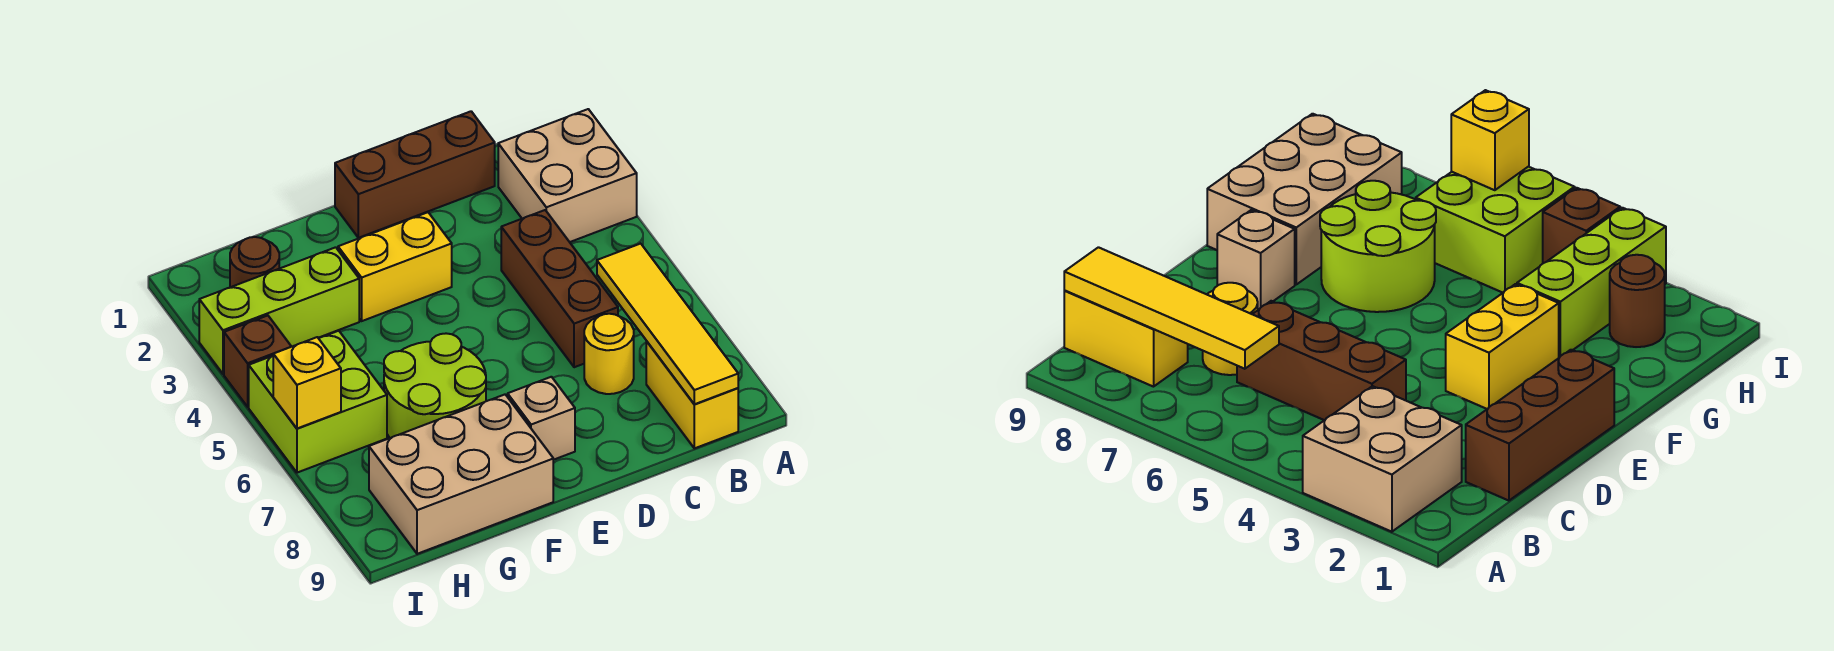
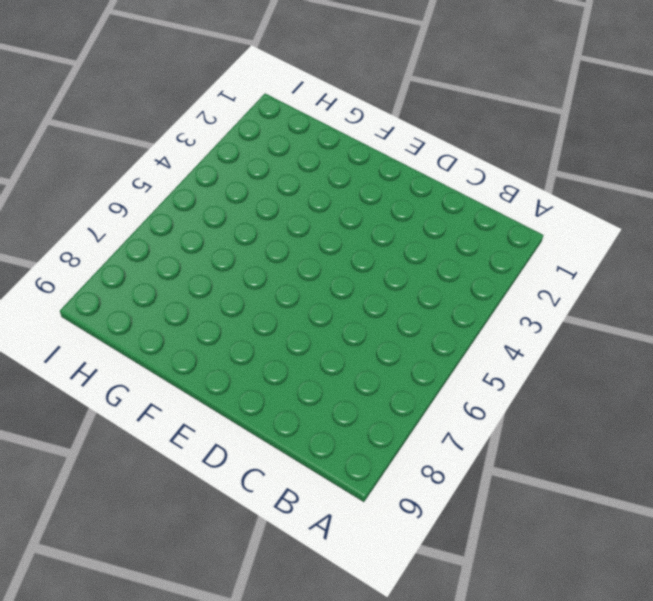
none -> tan brick A2:B3 level 1
none -> yellow brick B8:B9 level 1
none -> brown brick C1:E1 level 1

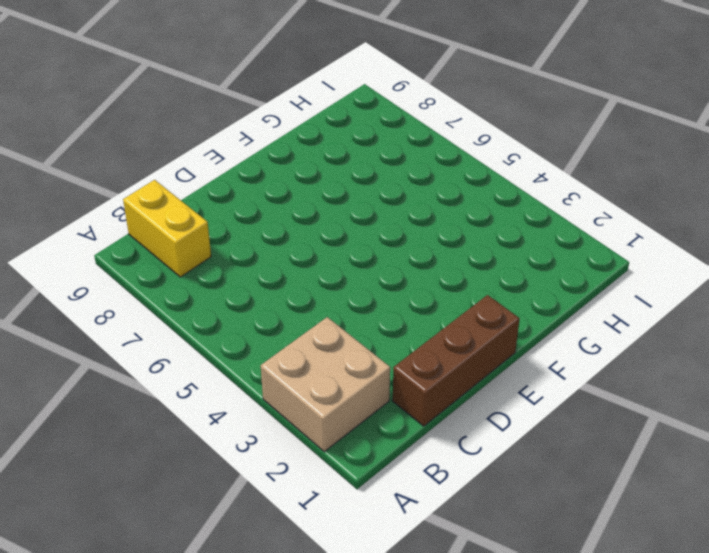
none -> brown brick C4:C6 level 1
none -> yellow round brick C7 level 1
none -> yellow brick E3:F3 level 1

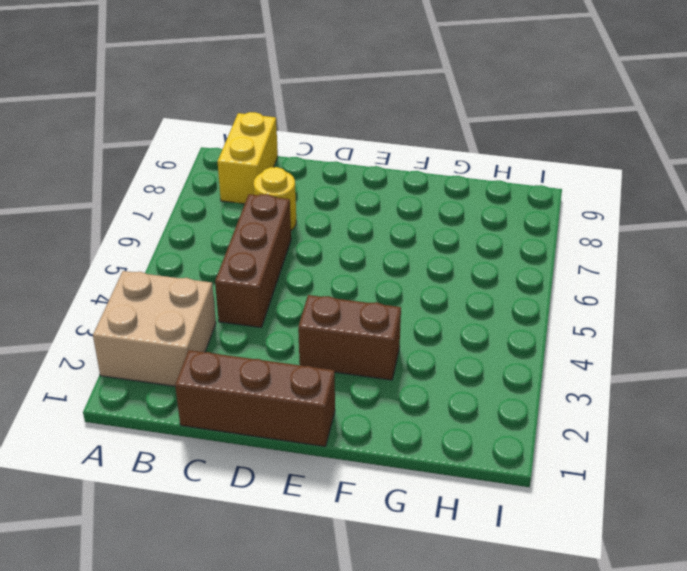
brown brick E3:F3 level 1 -> yellow brick E3:F3 level 1
none -> tan brick E8 level 1
none -> lime round brick F6:G7 level 1
none -> tan brick F8:H9 level 1

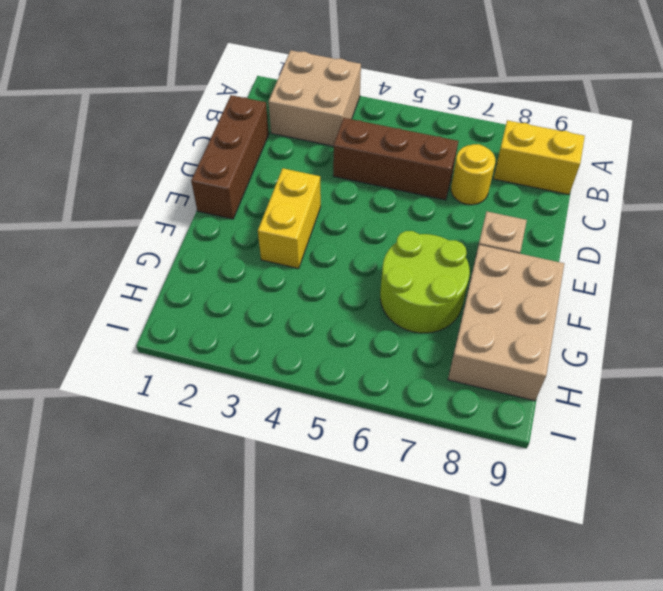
none -> lime brick G3:I3 level 1
none -> brown round brick H2 level 1
none -> lime brick H5:I6 level 1

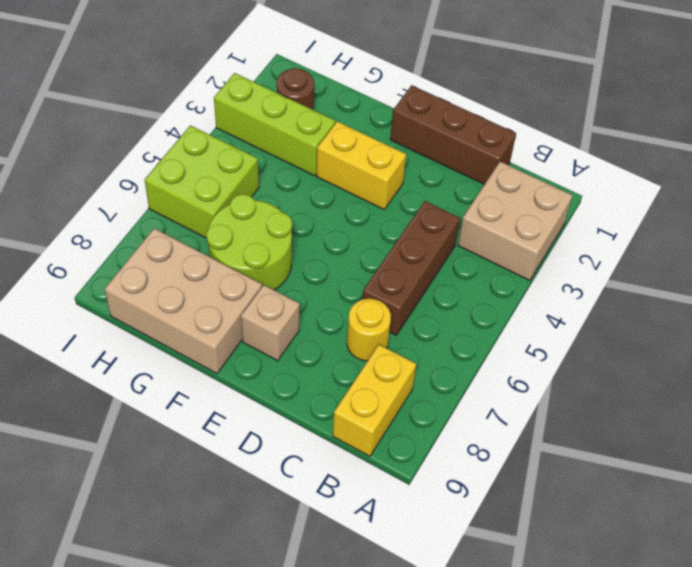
none -> brown brick I4 level 1
none -> yellow tile B6:B9 level 2
none -> yellow brick I6 level 2

